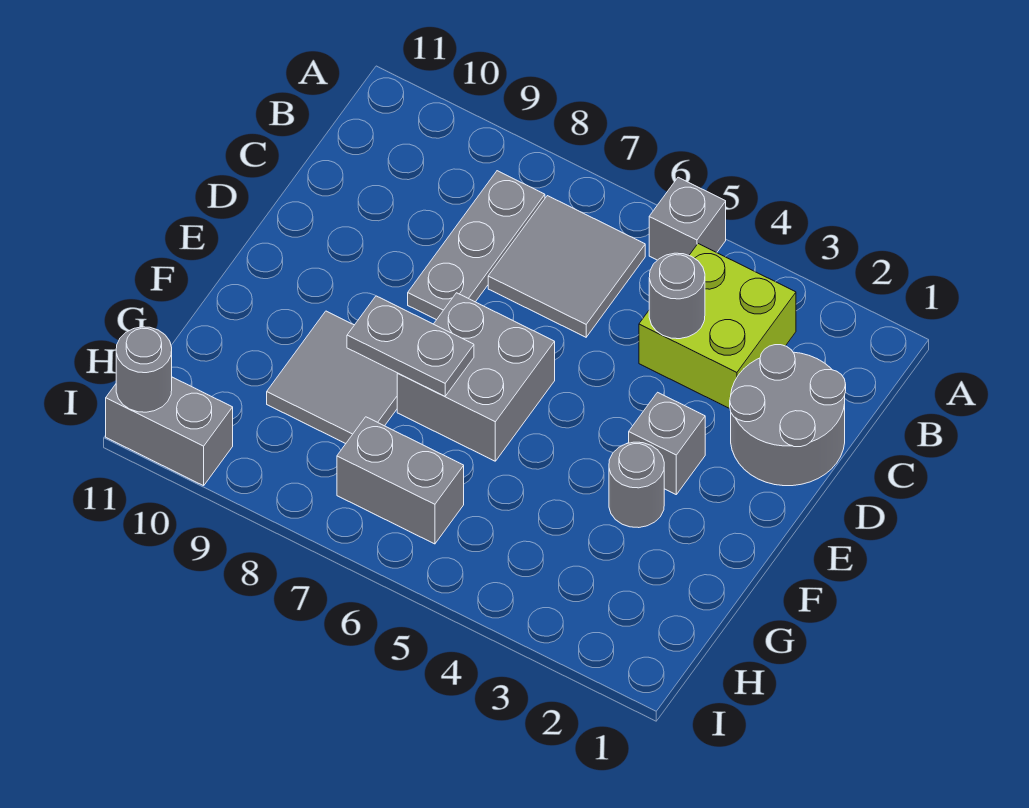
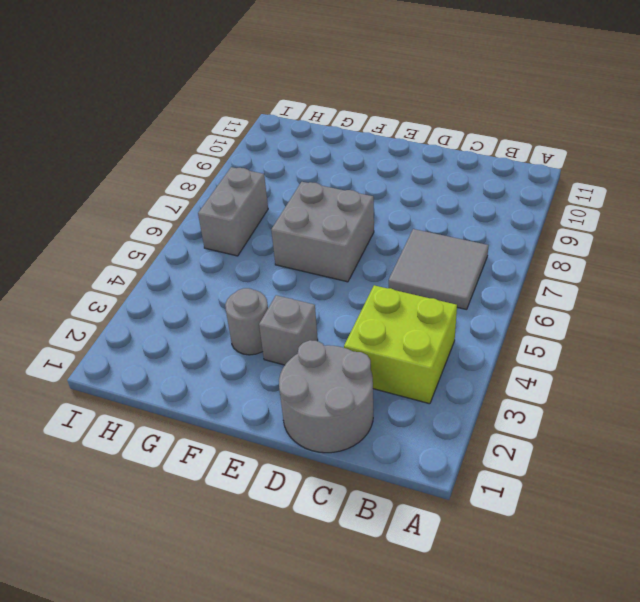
none -> grey brick A5 level 1
none -> grey plate B8:D8 level 1
none -> grey tile F8:G9 level 1

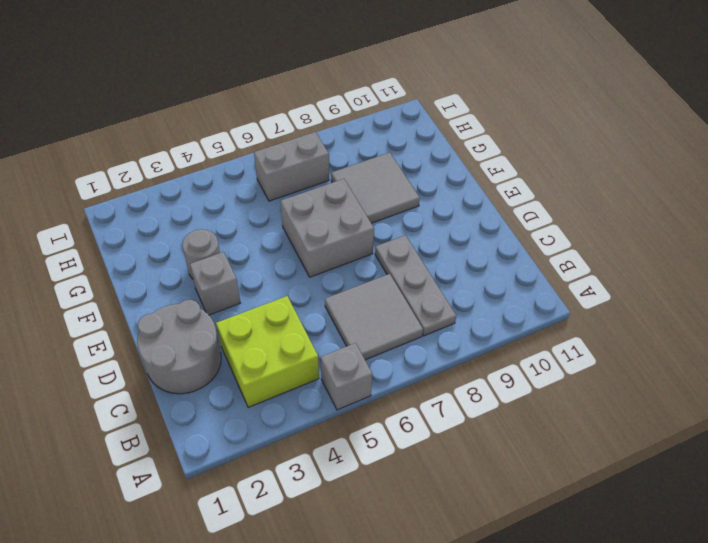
none -> grey brick I10:I11 level 1
none -> grey round brick C4 level 2
none -> grey plate F7:F8 level 2

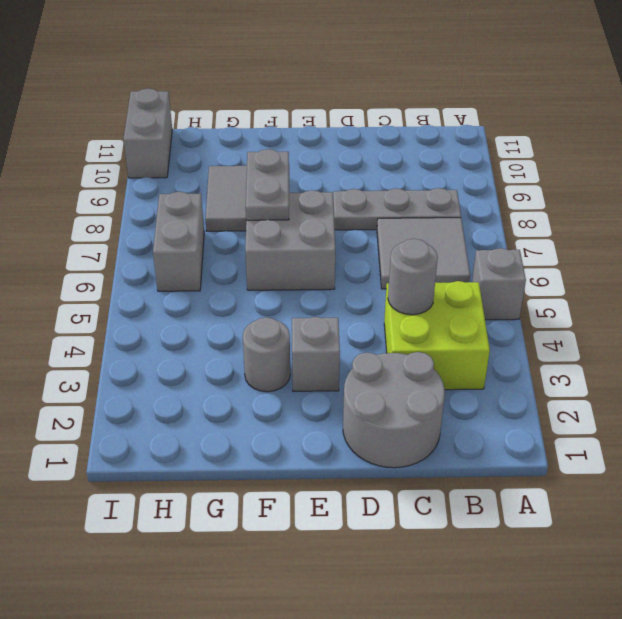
none -> grey round brick I11 level 2

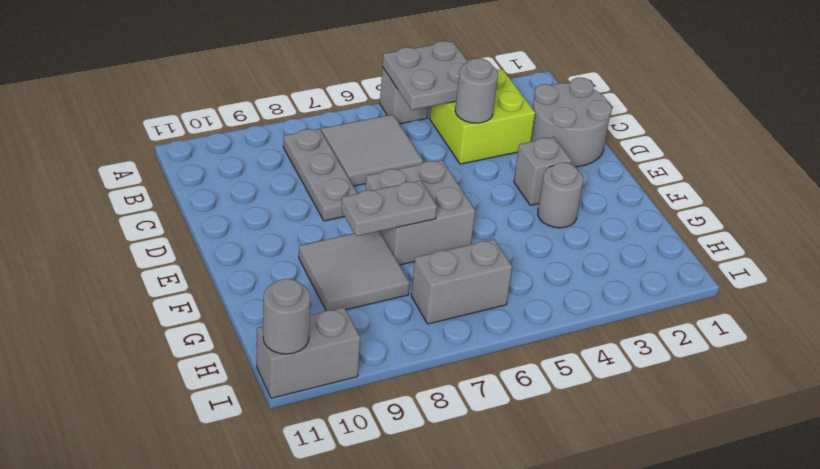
grey plate A4:B5 level 2 -> none

